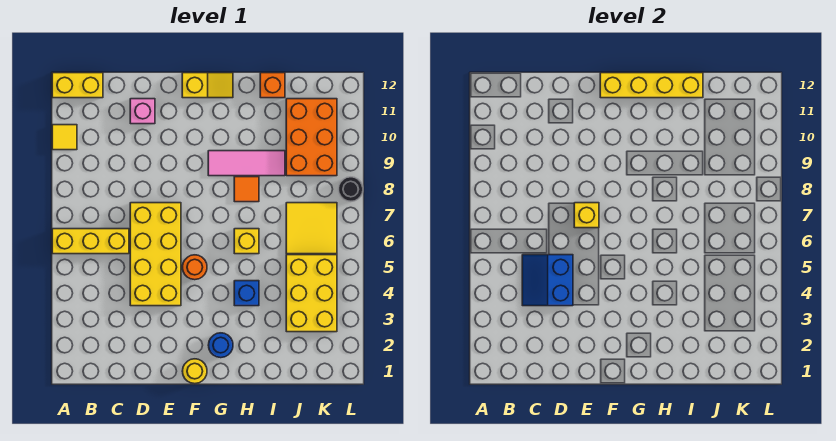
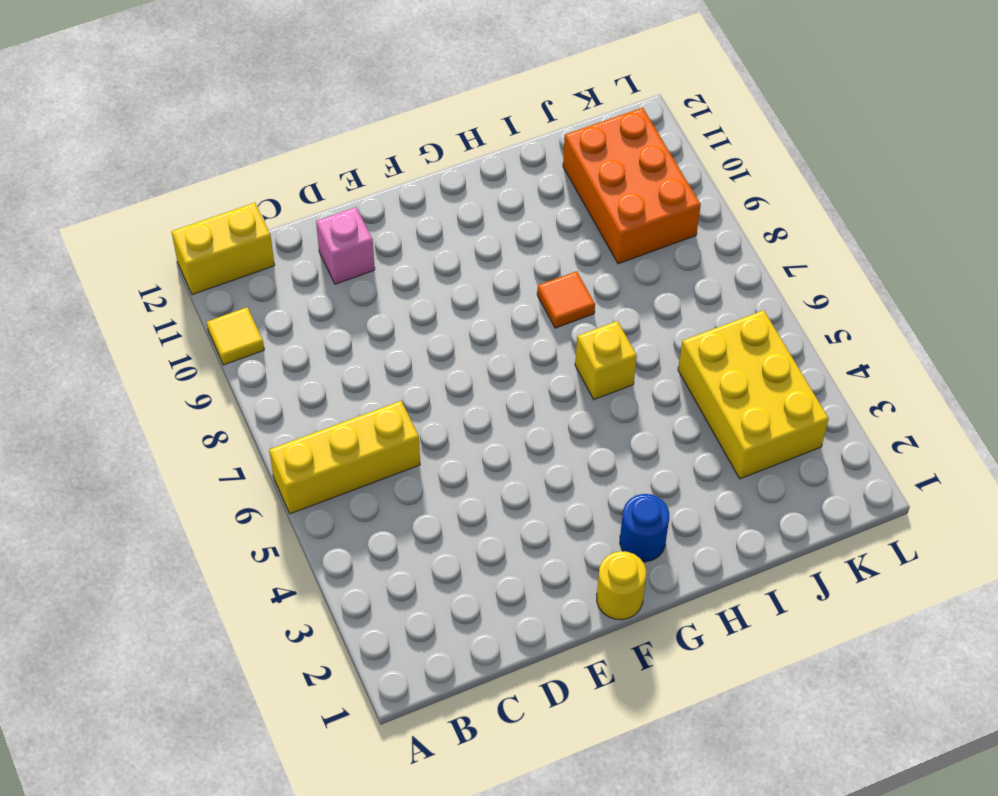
none -> yellow brick D4:E7 level 1
none -> orange round brick F5 level 1
none -> yellow slope F12:G12 level 1 top F

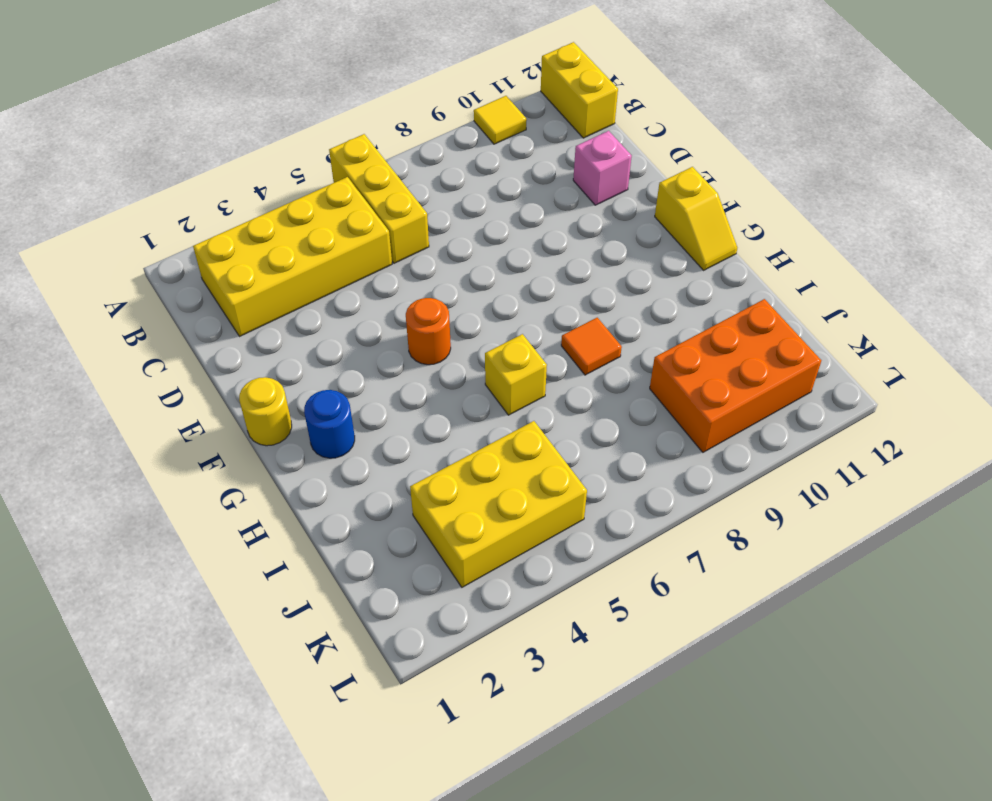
yellow brick B2:C5 level 1 -> yellow brick D4:E7 level 1
none -> pink tile G9:I9 level 1
none -> blue brick H4 level 1
none -> orange brick I12 level 1

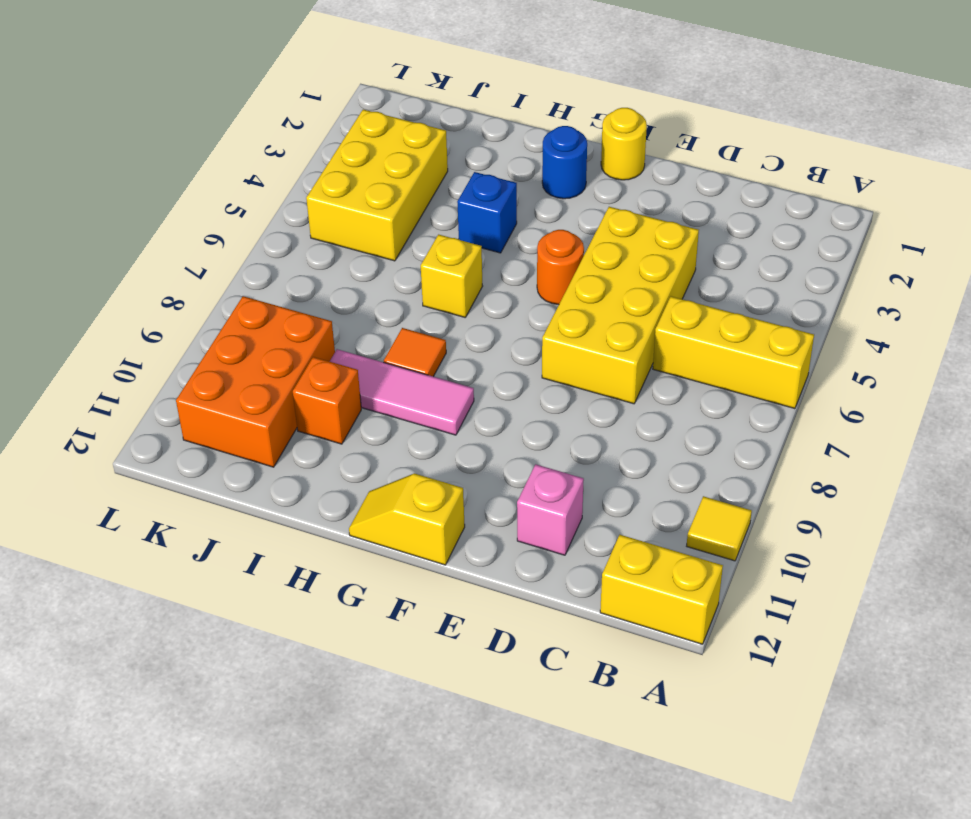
orange brick I10 level 1 -> orange brick I12 level 1
none -> yellow tile J6:K7 level 1
none -> black round brick L8 level 1
none -> blue slope C4:D5 level 2 top D

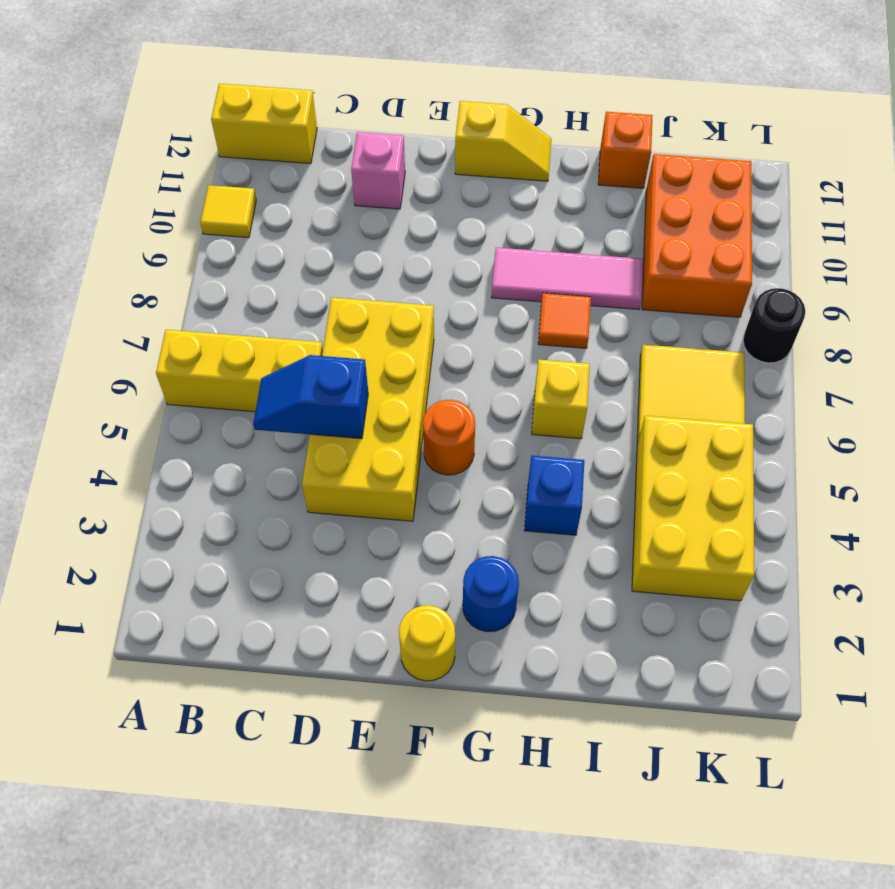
blue slope C5:D5 level 2 top D -> blue slope C4:D5 level 2 top D
none -> yellow brick E7 level 2
none -> yellow brick F12:I12 level 2

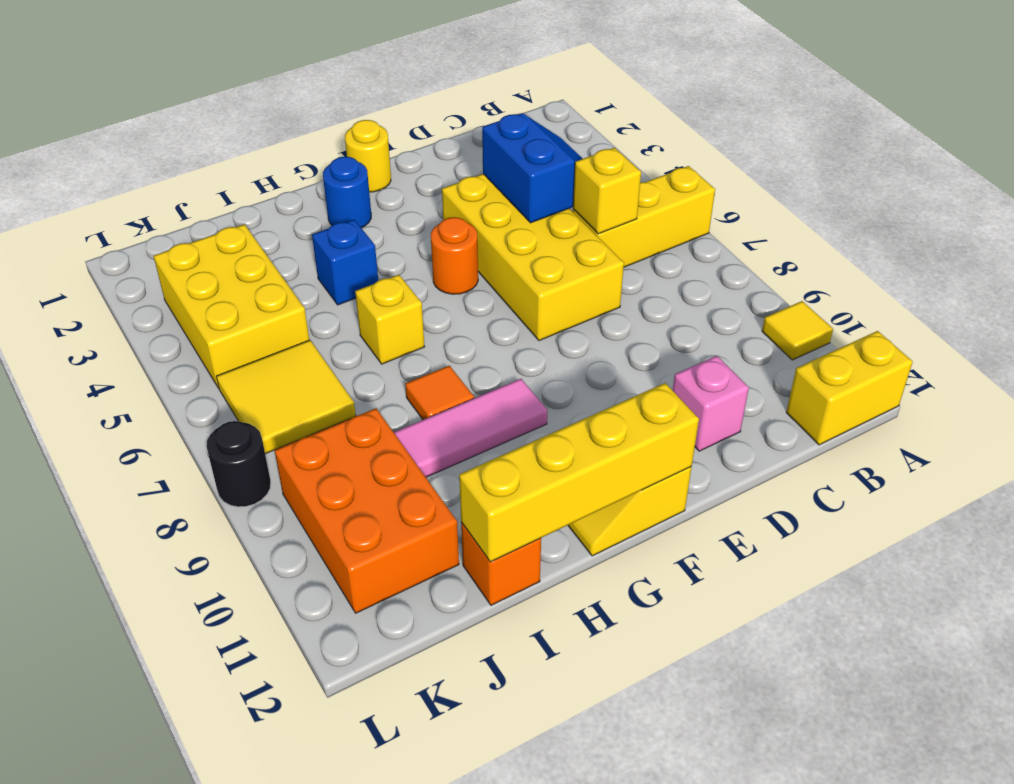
yellow brick C6 level 2 -> yellow brick E7 level 2

